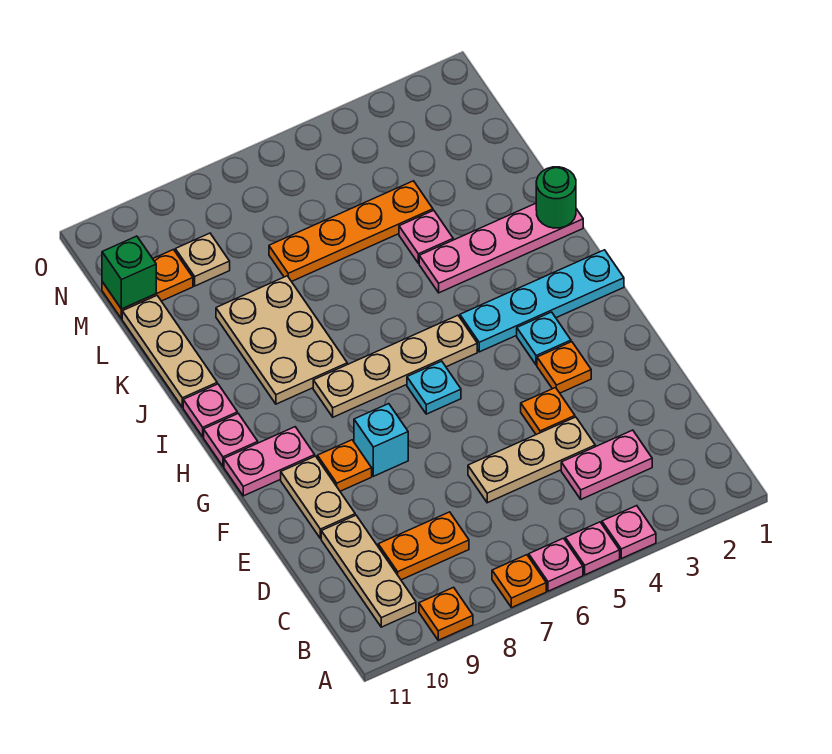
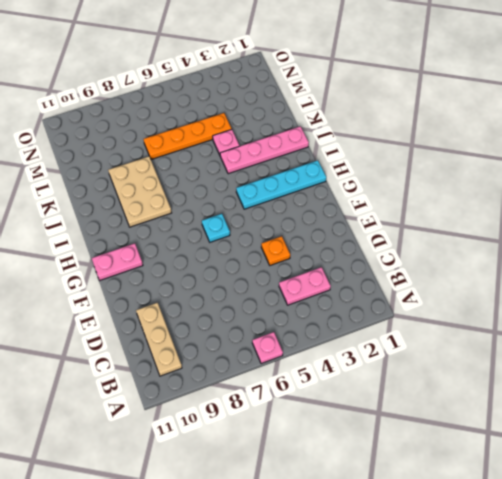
none -> pink plate A4 level 1
none -> pink plate A5 level 1
none -> orange plate A7 level 1
none -> orange plate A9 level 1

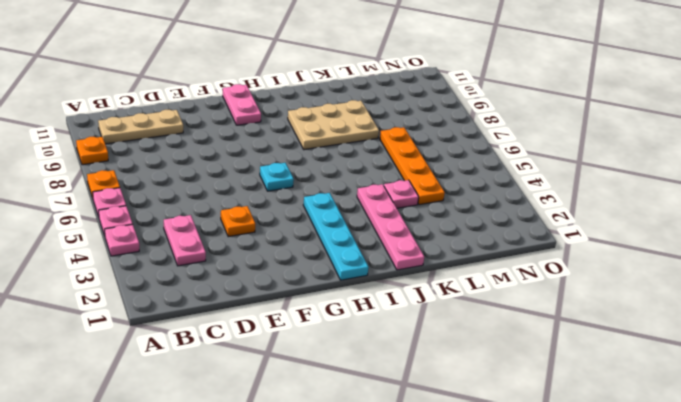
none -> orange plate C8:C9 level 1
none -> tan plate D4:D6 level 1
none -> tan plate E10:F10 level 1
none -> orange plate F3 level 1

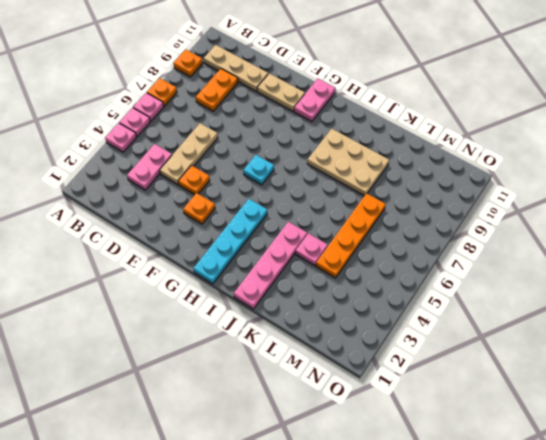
none -> cyan brick F8 level 1
none -> orange plate F9 level 1
none -> cyan plate G3 level 1
none -> tan plate H5:H8 level 1

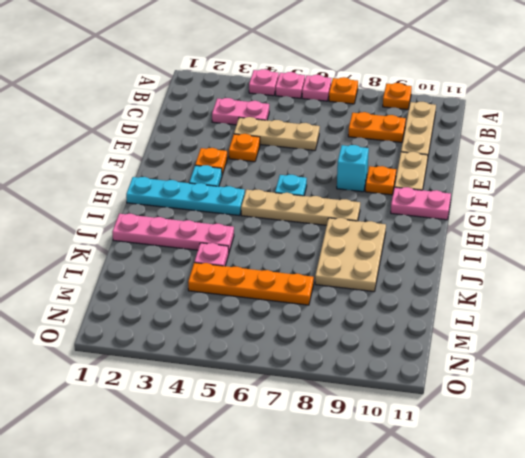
none -> pink plate H11 level 1
none -> pink plate I11 level 1
none -> tan plate J11:L11 level 1
none -> tan plate M9 level 1

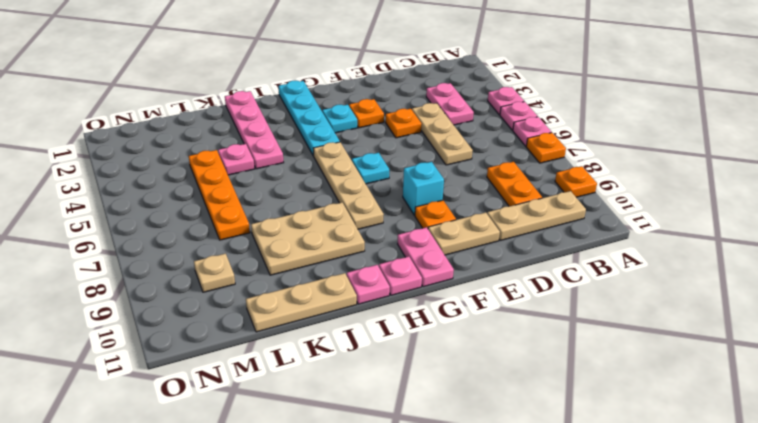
none -> orange plate M10:M11 level 1
none -> green round brick J1 level 2
none -> green brick M11 level 2

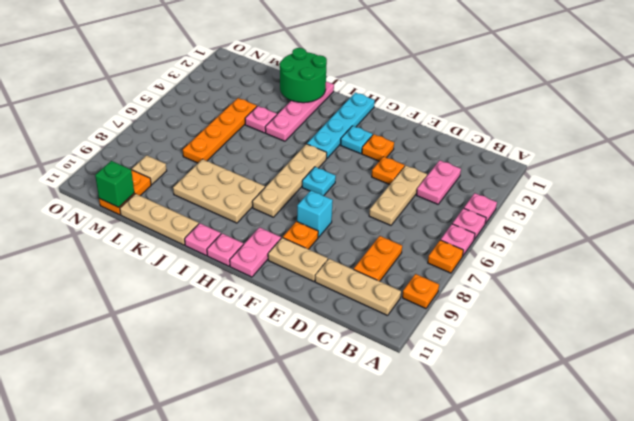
green round brick J1:K2 level 2 -> green round brick J1 level 2

